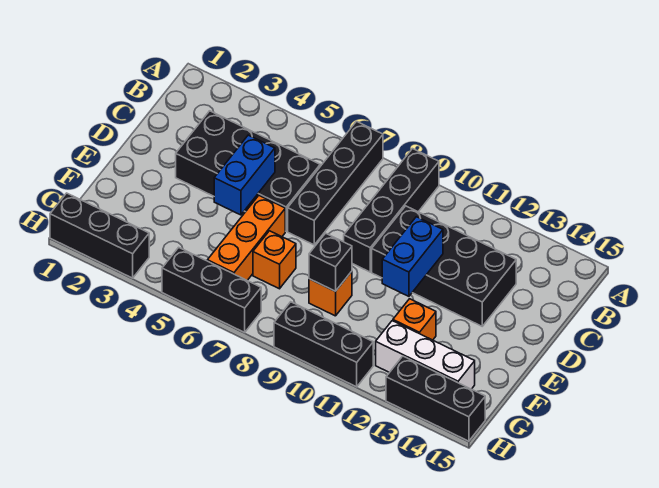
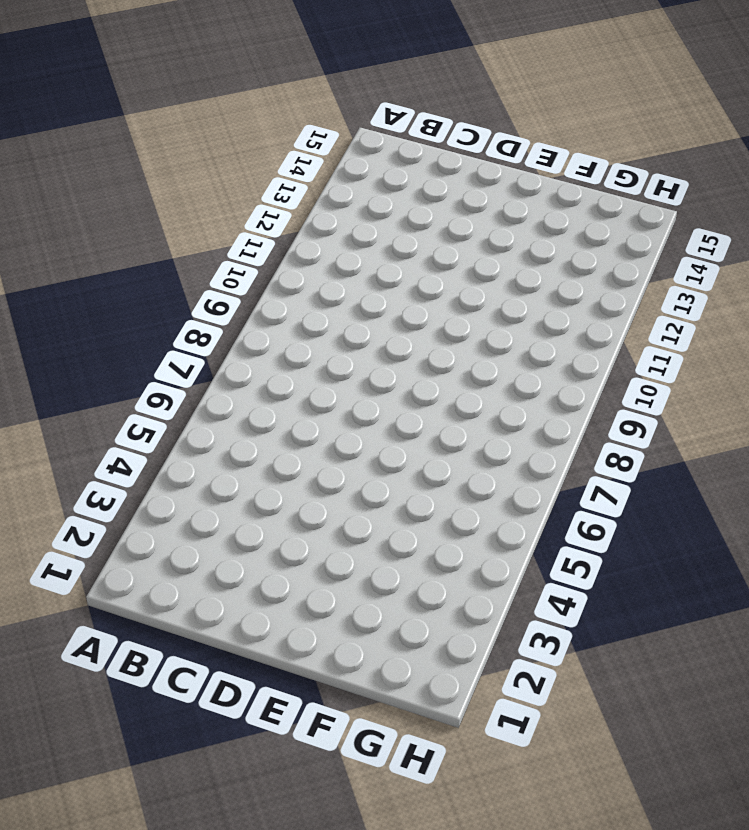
none -> black brick A7:D7 level 1
none -> black brick A9:D9 level 1
none -> black brick C3:D6 level 1

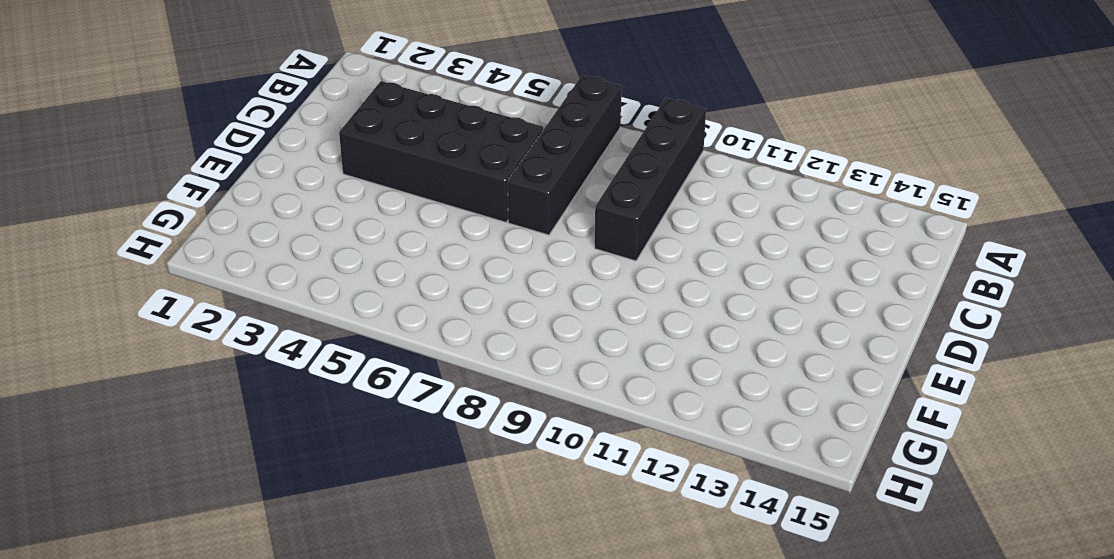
none -> black brick C10:D13 level 1
none -> orange brick E6:G6 level 1
none -> orange brick F7 level 1

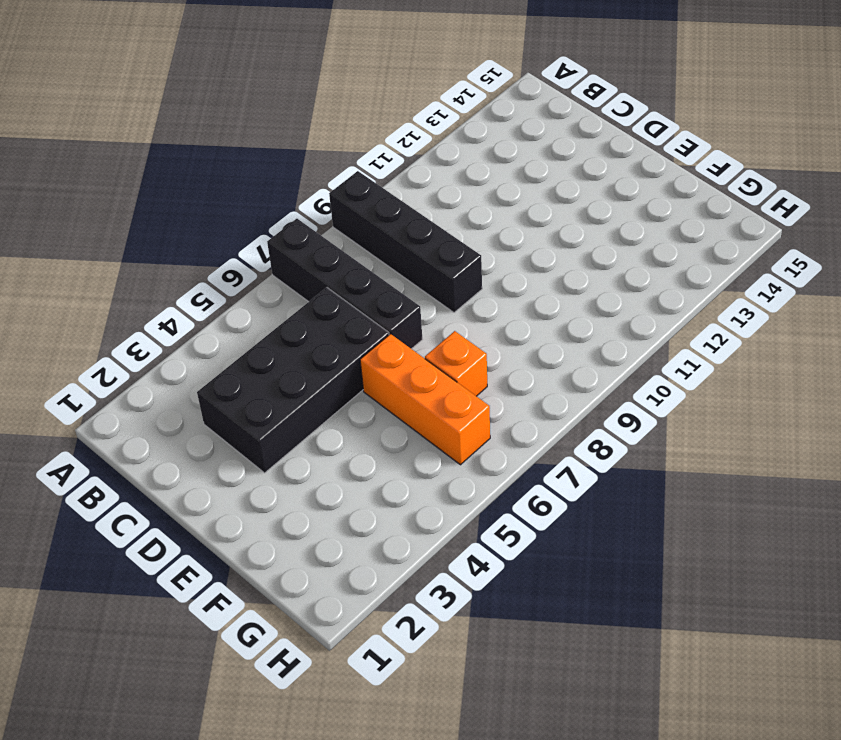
none -> black brick C10:D13 level 1
none -> orange brick F9 level 1
none -> orange brick F12 level 1

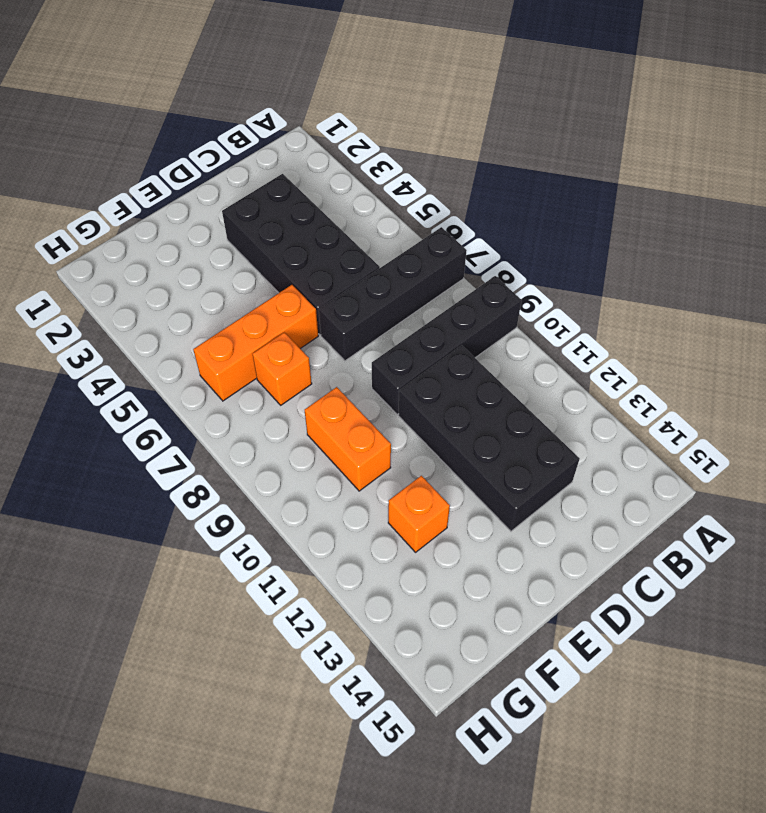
orange brick F9:F10 level 1 -> orange brick F9 level 1
none -> white brick G12:G14 level 1
none -> black brick H1:H3 level 1
none -> black brick H5:H7 level 1

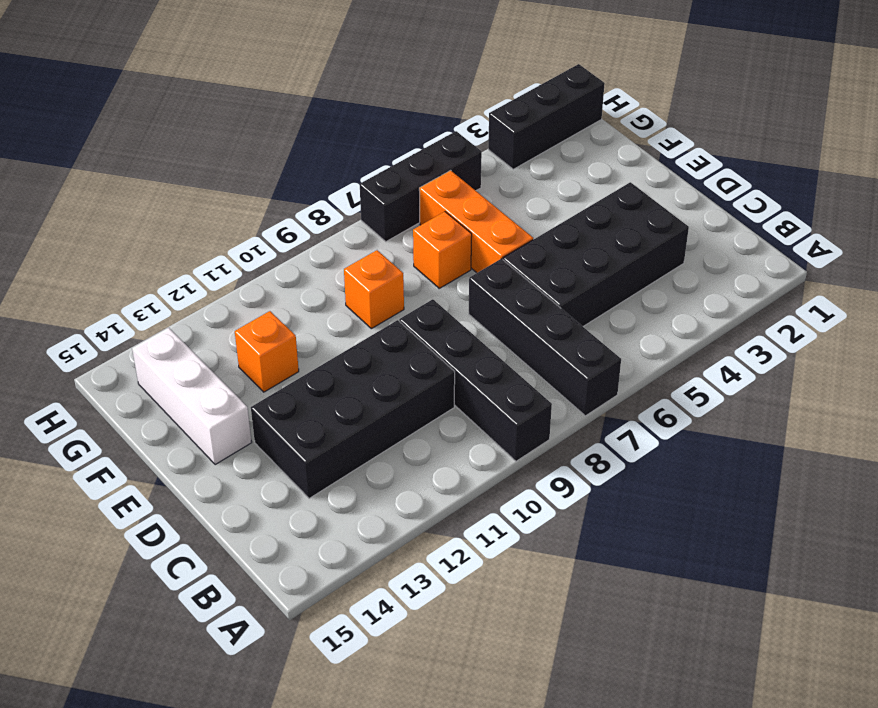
white brick E14:G14 level 1 -> white brick G12:G14 level 1
none -> black brick H9:H11 level 1
none -> black brick H13:H15 level 1
none -> blue brick D5:E5 level 2

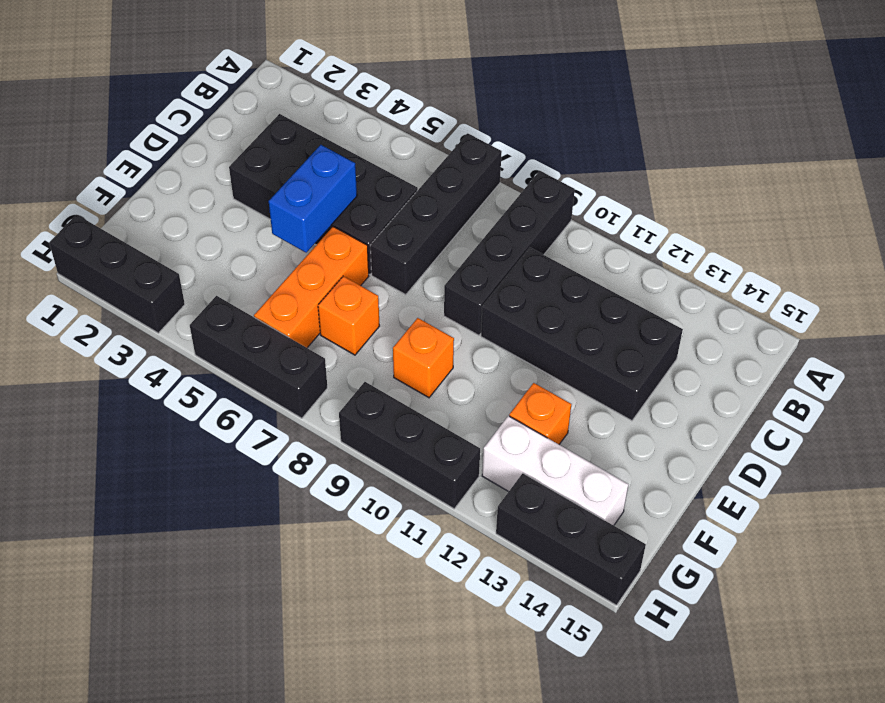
none -> blue brick D11:E11 level 2
none -> black brick F9 level 2

